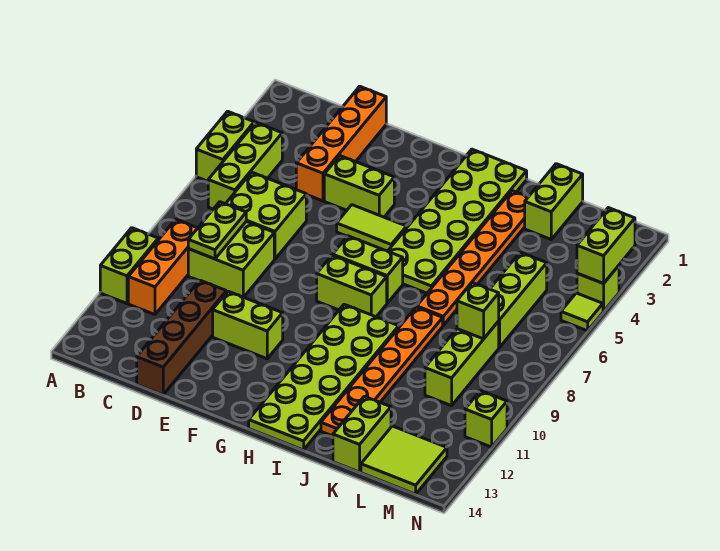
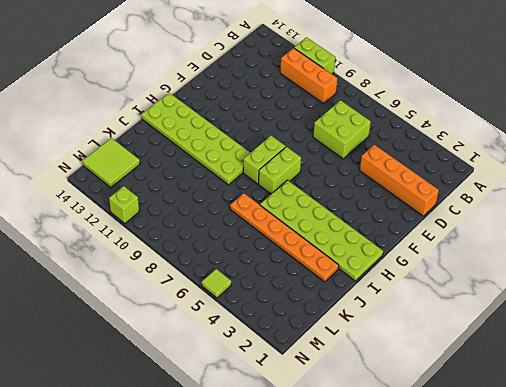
none -> lime brick A4:A5 level 1
none -> lime brick B4:B6 level 1
none -> lime brick C8:D9 level 1

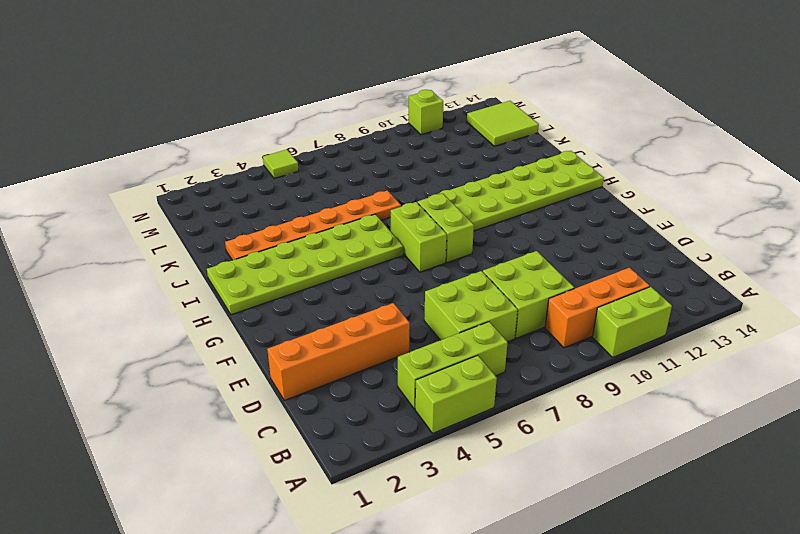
none -> brown brick D11:D14 level 1
none -> lime brick E4:F4 level 1
none -> lime brick E11:F11 level 1

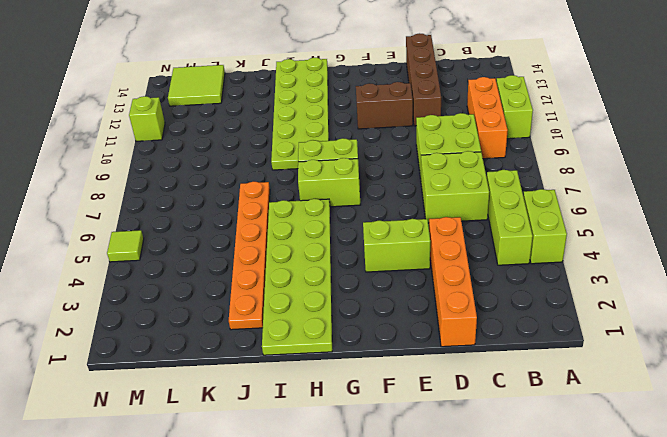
brown brick E11:F11 level 1 -> lime brick E11:F11 level 1
none -> lime tile F5:G5 level 1
none -> orange plate J8:J13 level 1
none -> lime brick K1:K2 level 1

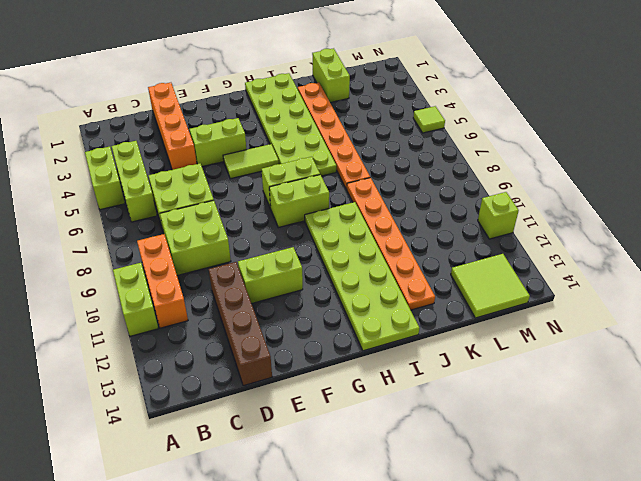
none -> lime brick K13:K14 level 1
none -> lime brick L5:L7 level 1
none -> lime brick L8:L10 level 1

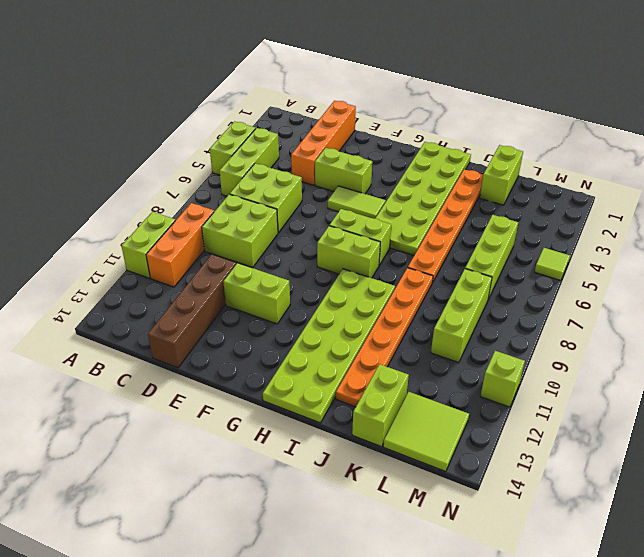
none -> lime brick N4 level 1
none -> lime plate C8:C9 level 2
none -> lime brick L8 level 2

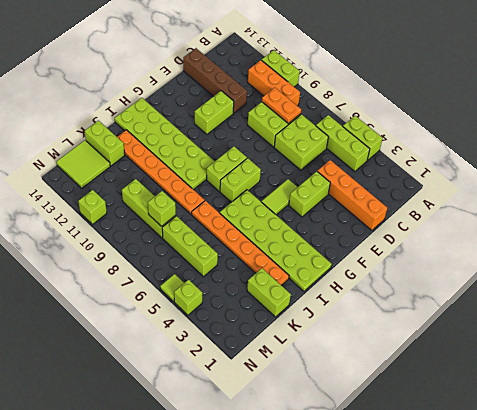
orange plate C8:C9 level 2 -> lime plate C8:C9 level 2
none -> lime brick N3:N4 level 2

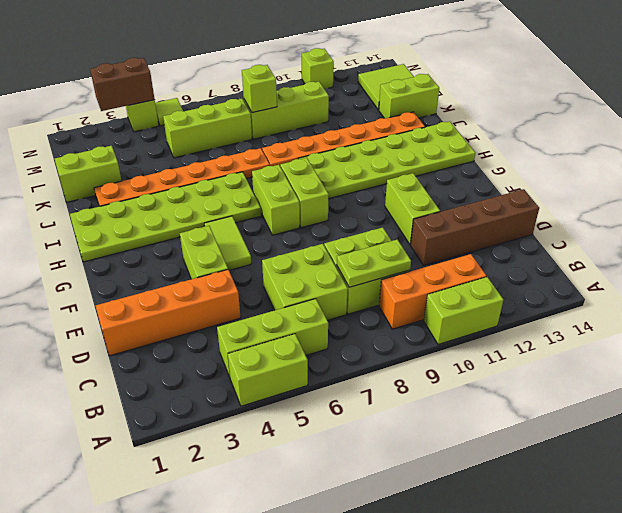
brown brick N3:N4 level 2 -> lime brick N3:N4 level 2

